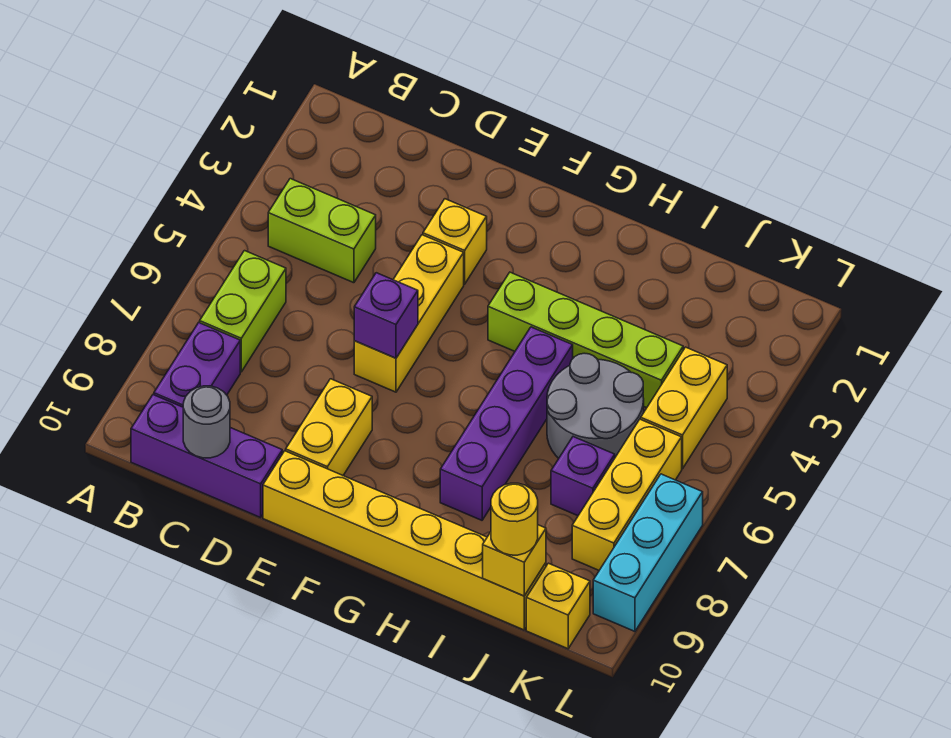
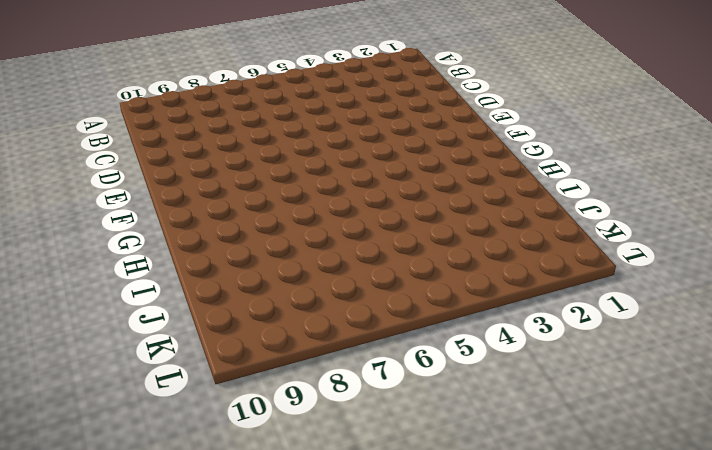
none -> lime brick B4:C4 level 1
none -> lime brick B6:B7 level 1
none -> purple brick B8:B9 level 1

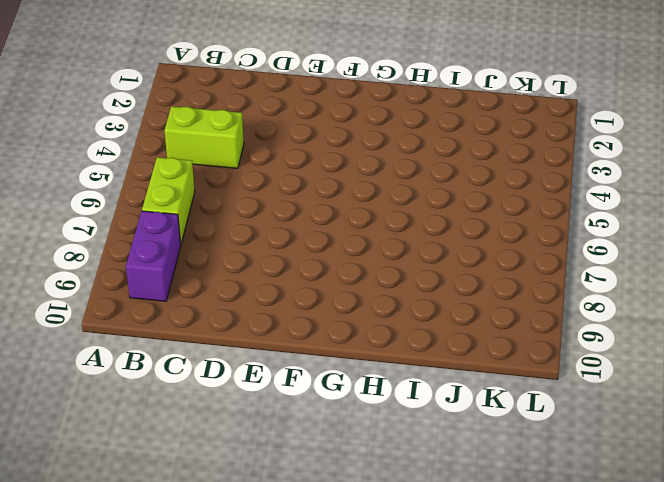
none -> purple brick B10:D10 level 1
none -> yellow brick E3 level 1
none -> yellow brick E4:E6 level 1

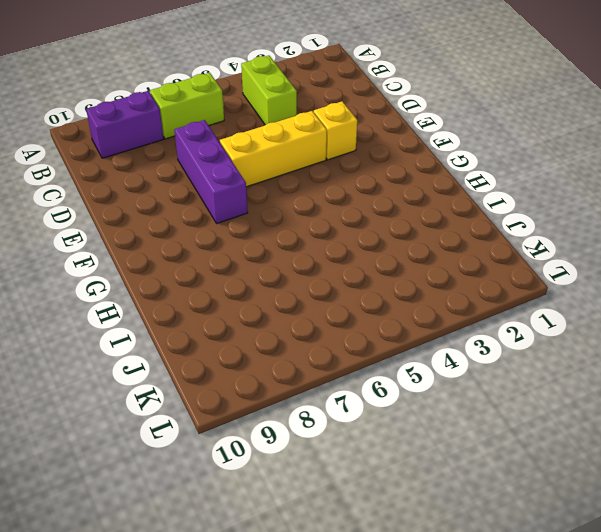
purple brick D7:F7 level 1 -> purple brick B10:D10 level 1
none -> yellow brick E8:E9 level 1
none -> yellow brick E10:J10 level 1
none -> lime brick G4:J4 level 1

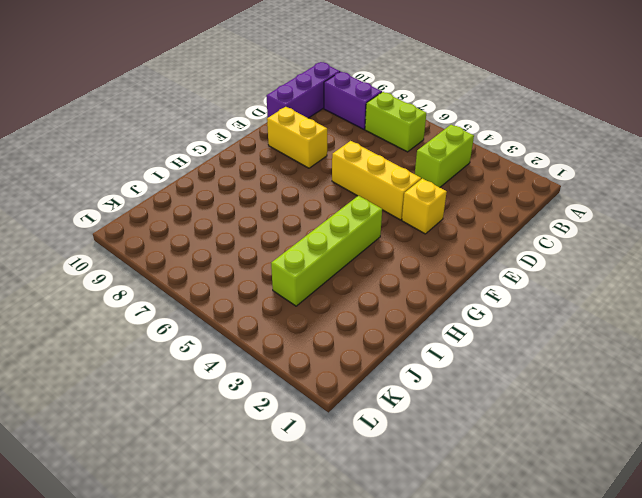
none -> yellow brick E10:J10 level 1
none -> purple brick H5:H8 level 1
none -> grey round brick I5:J6 level 1

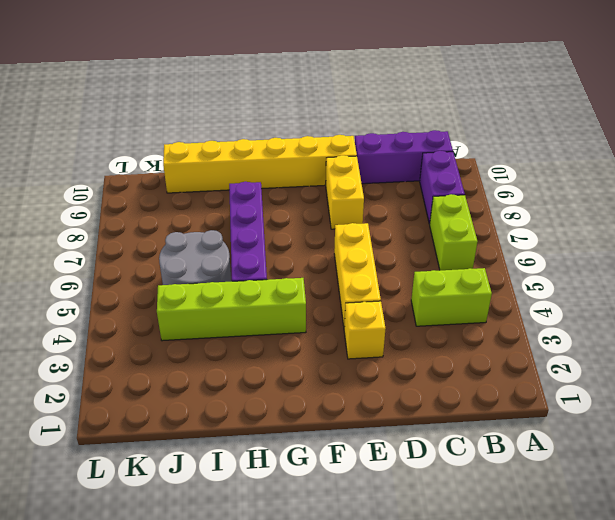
none -> purple brick J7 level 1
none -> yellow brick K4:K5 level 1
none -> yellow brick K6:K8 level 1

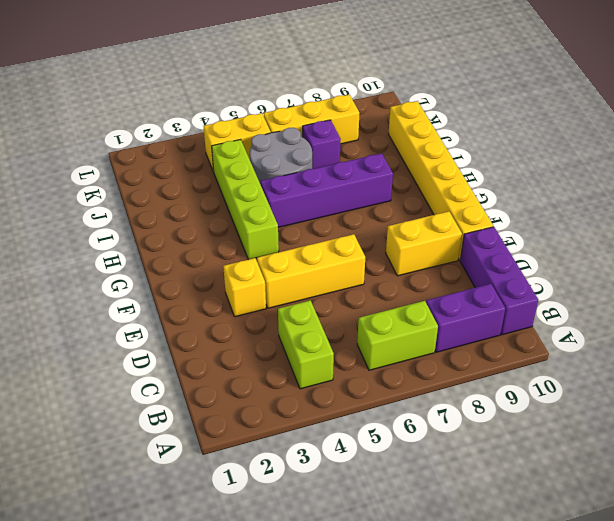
none -> yellow brick K10 level 1
none -> cyan brick L7:L9 level 1
none -> grey round brick C10 level 2

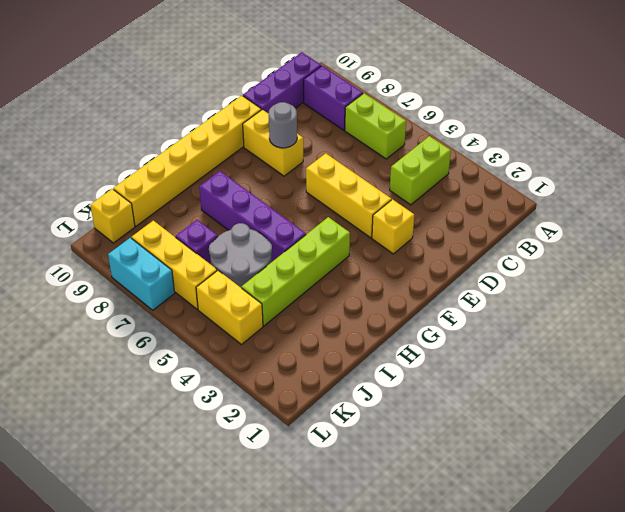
grey round brick E8 level 2 -> grey round brick C10 level 2
cyan brick L7:L8 level 1 -> cyan brick L7:L9 level 1
none -> purple brick E6 level 2
none -> yellow brick J10 level 2
none -> yellow round brick J10 level 3

